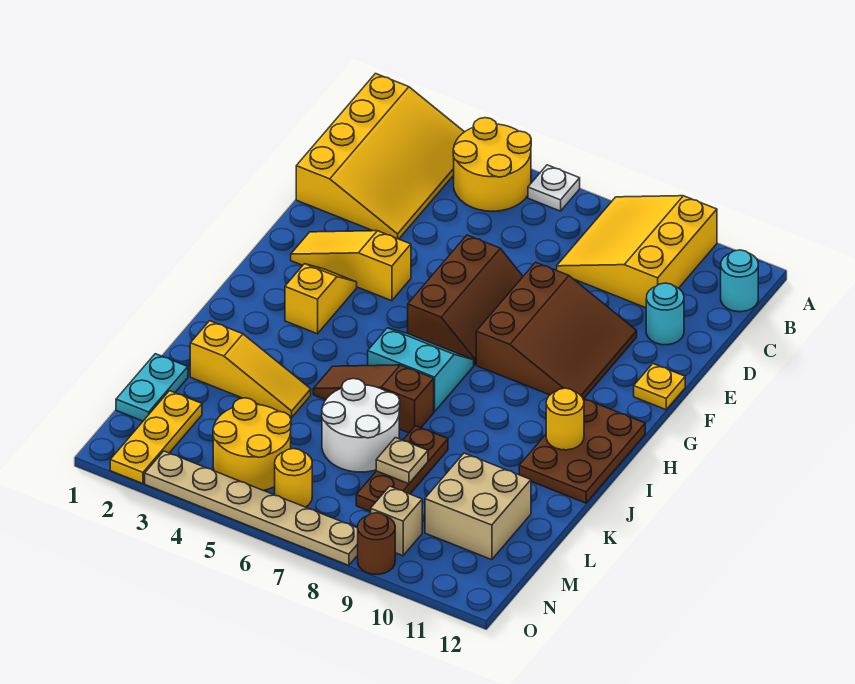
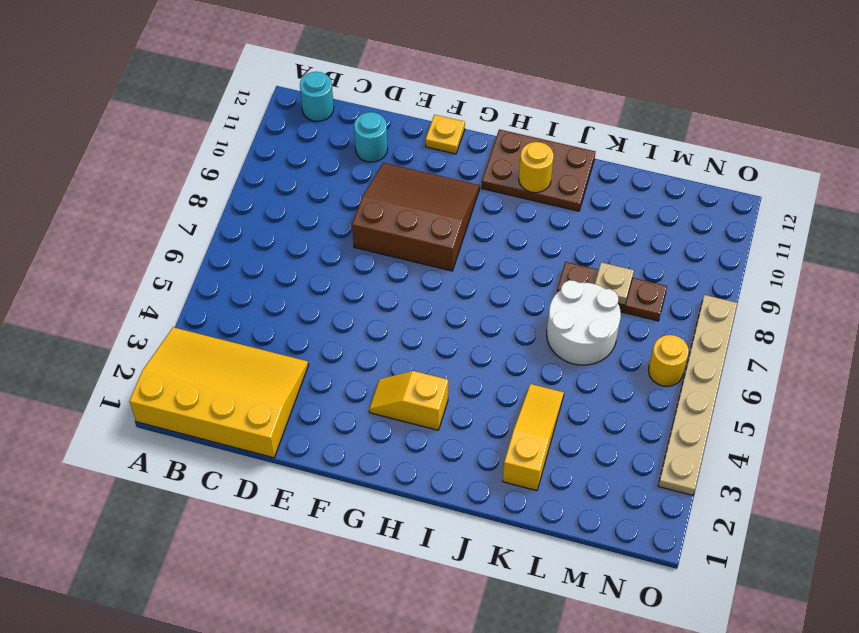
none -> yellow round brick A4:B5 level 1
none -> white plate A6 level 1
none -> yellow slope A8:C10 level 1 top 10

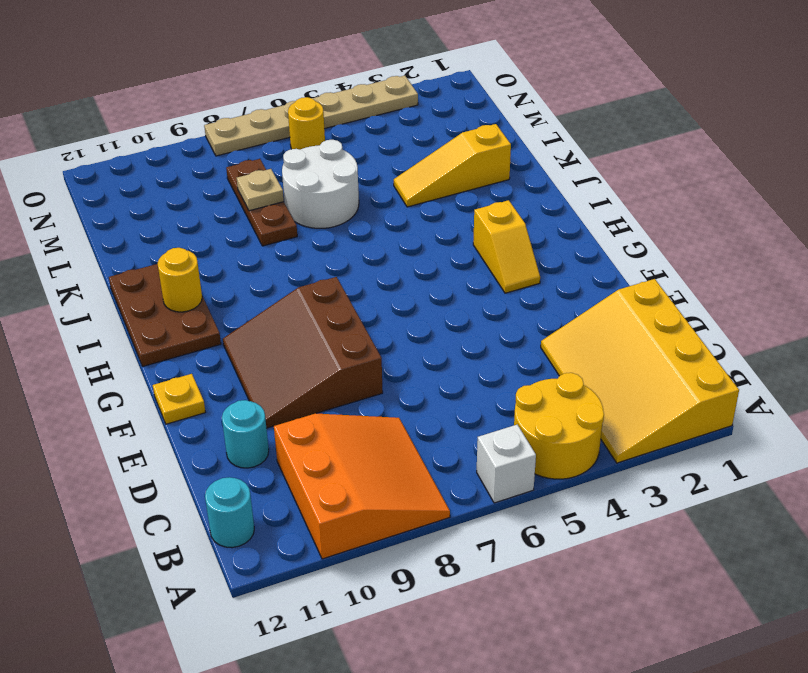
white brick A6 level 1 -> white plate A6 level 1
orange slope A8:C10 level 1 top 10 -> yellow slope A8:C10 level 1 top 10
none -> brown slope E6:G7 level 1 top 6
none -> yellow slope F2:F4 level 1 top 4
none -> cyan slope H6:I7 level 1 top I

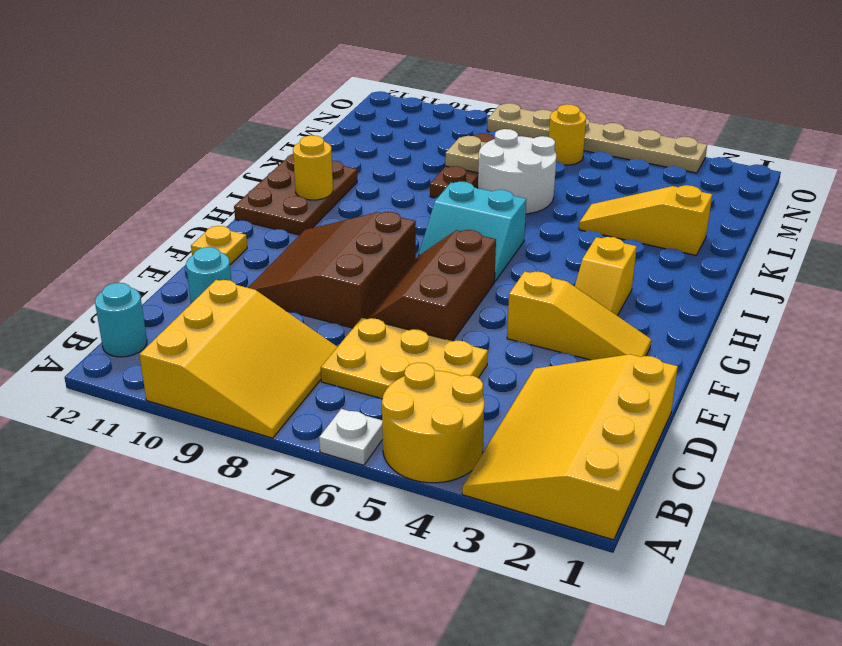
yellow plate C5:D7 level 1 -> none
none -> brown slope J5:J7 level 1 top 7
none -> cyan plate L1:M1 level 1
none -> tan brick L10:M11 level 1

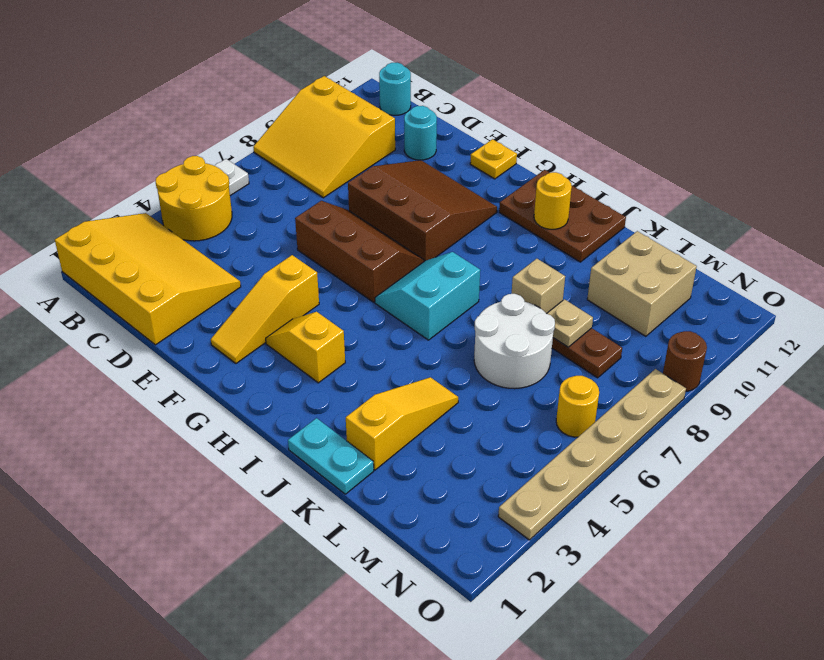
cyan plate J1:K1 level 1 -> cyan plate L1:M1 level 1
tan brick K8 level 2 -> tan brick N9 level 1
none -> brown slope J5:J7 level 1 top 7
none -> yellow plate M2:O2 level 1
none -> yellow round brick M4:N5 level 1

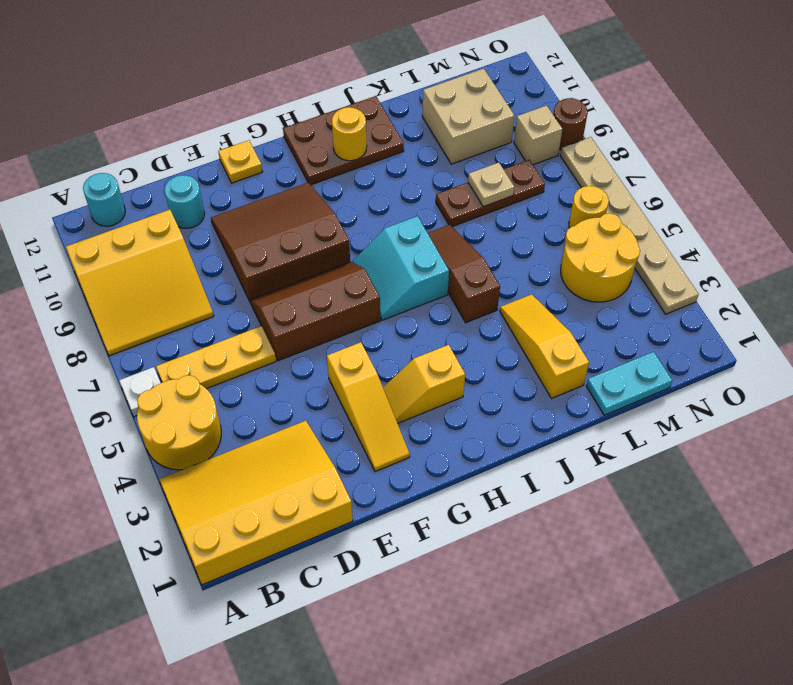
yellow plate B6:D6 level 1 -> yellow plate M2:O2 level 1
brown slope J5:J7 level 1 top 5 -> brown slope J5:J7 level 1 top 7
none -> white round brick K6:L7 level 1

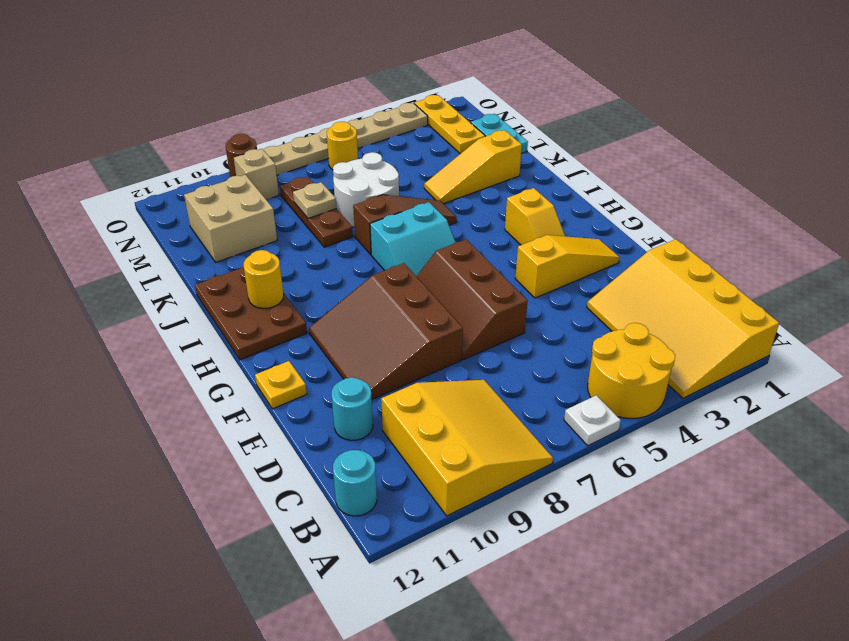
none -> yellow round brick M4:N5 level 1

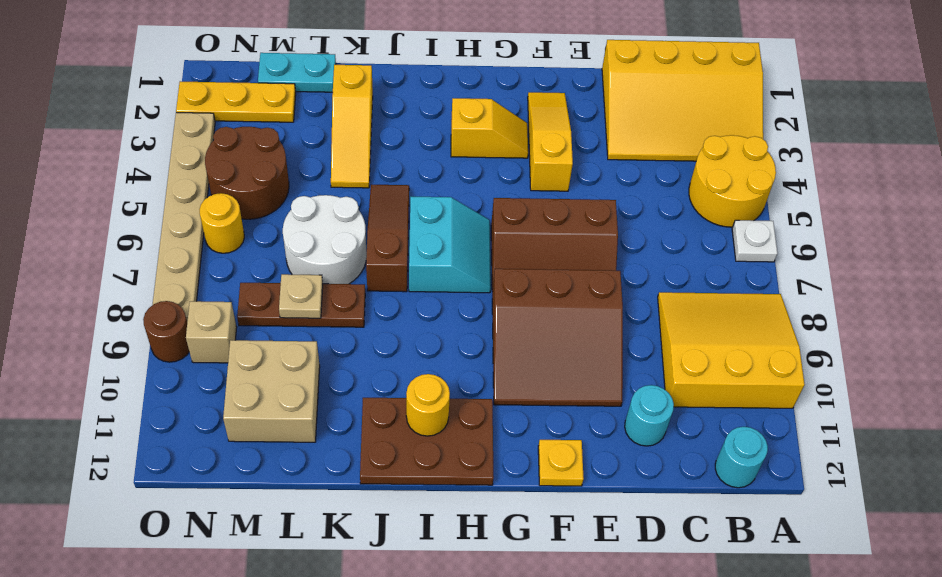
brown round brick M4:N5 level 1 -> yellow round brick M4:N5 level 1

